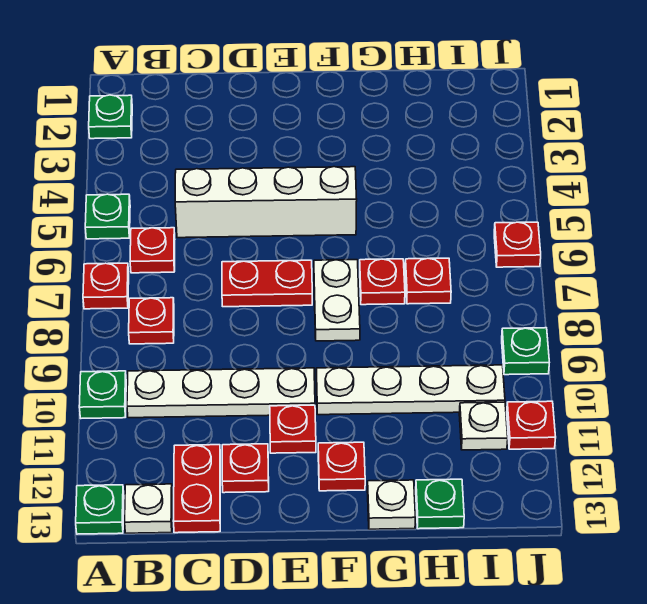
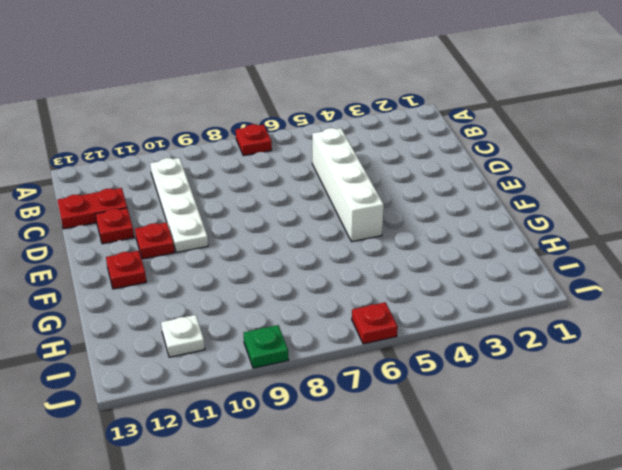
none -> green plate A2 level 1
none -> green plate A5 level 1
none -> green plate A10 level 1

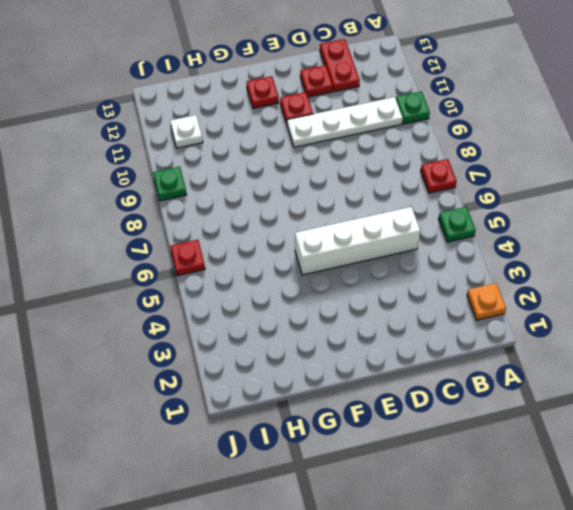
orange plate A2 level 1 -> green plate A2 level 1
none -> green plate A13 level 1
none -> red plate B6 level 1
none -> red plate B8 level 1

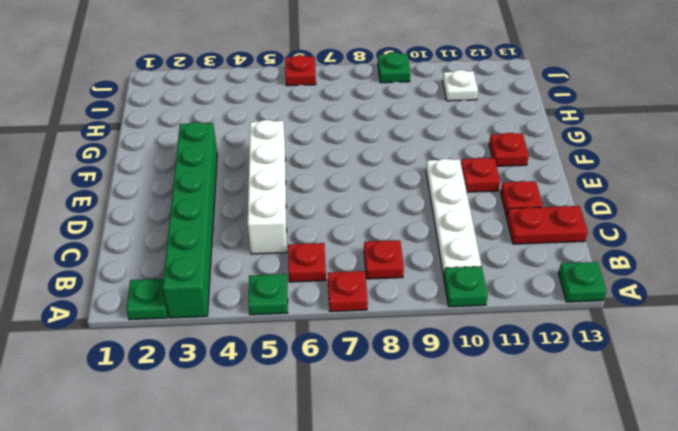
green brick A3:F3 level 1 -> none
none -> white plate B13 level 1
none -> red plate D7:E7 level 1
none -> white plate F7:F8 level 1

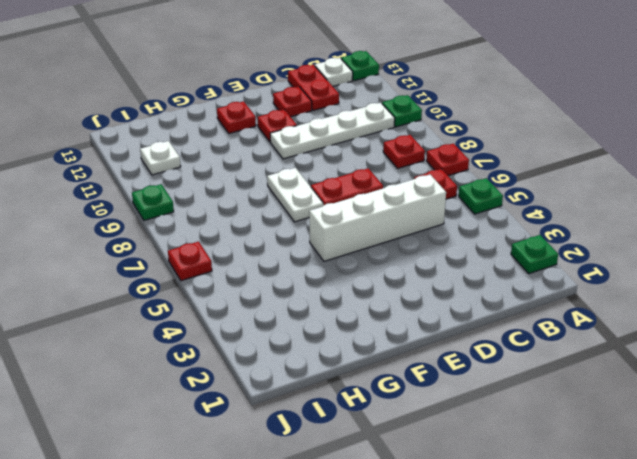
none -> white plate F10:I10 level 1
none -> red plate G7 level 1
none -> white plate G13 level 1

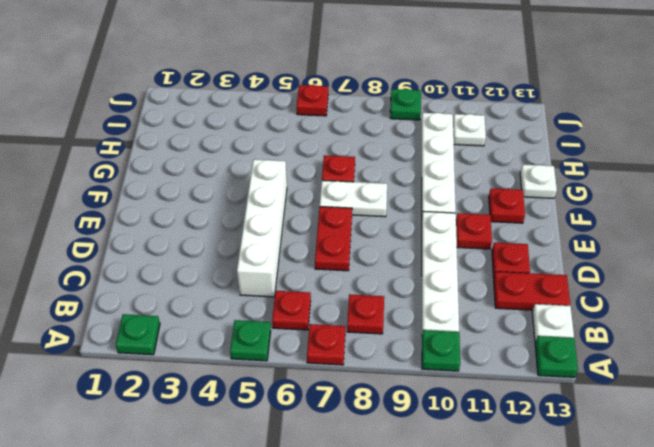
none -> red plate H7 level 1
none -> green plate H13 level 1
none -> red plate J11 level 1

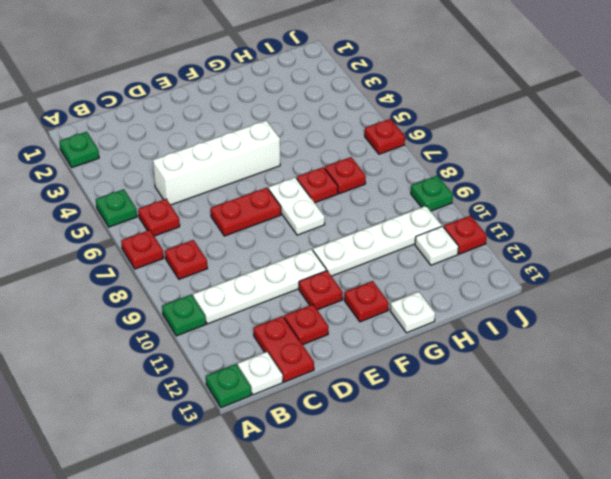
none -> green plate H13 level 1

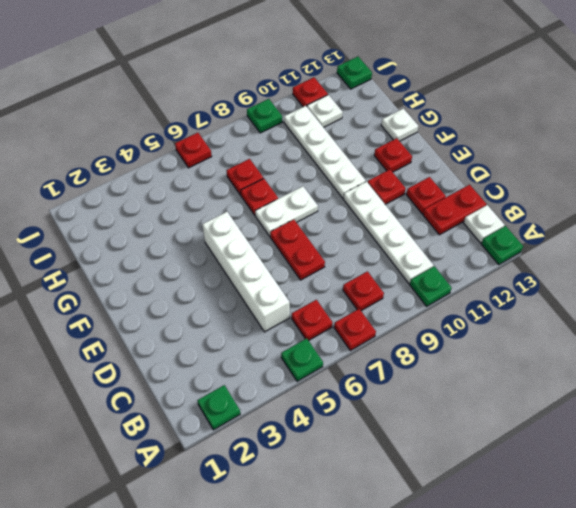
green plate J13 level 1 -> green plate H13 level 1

